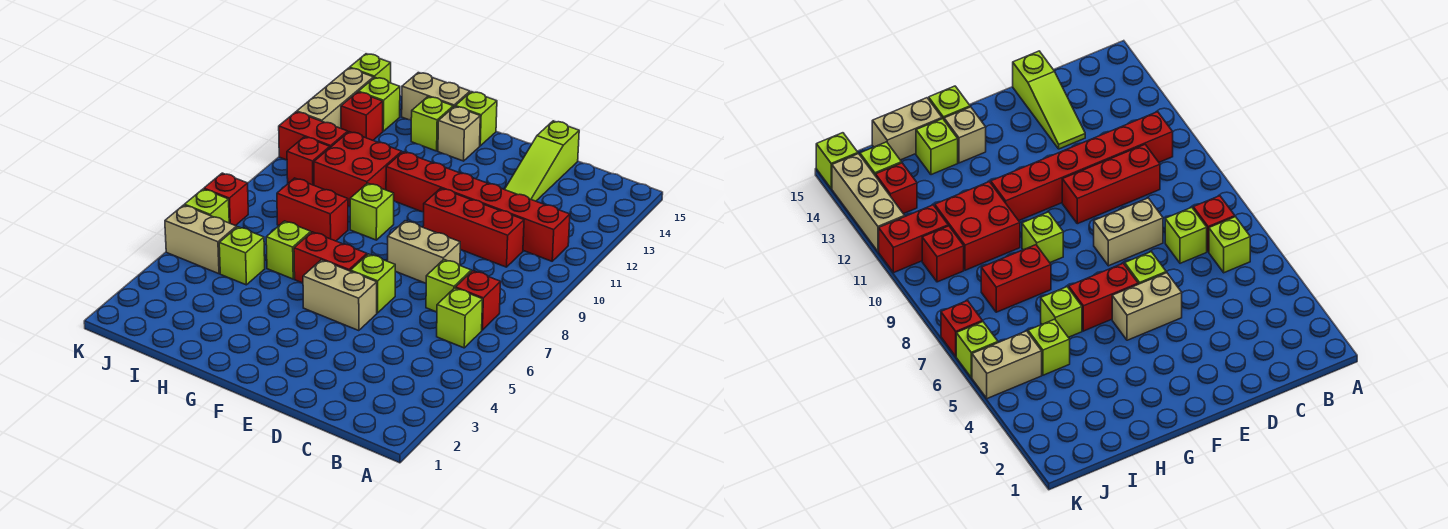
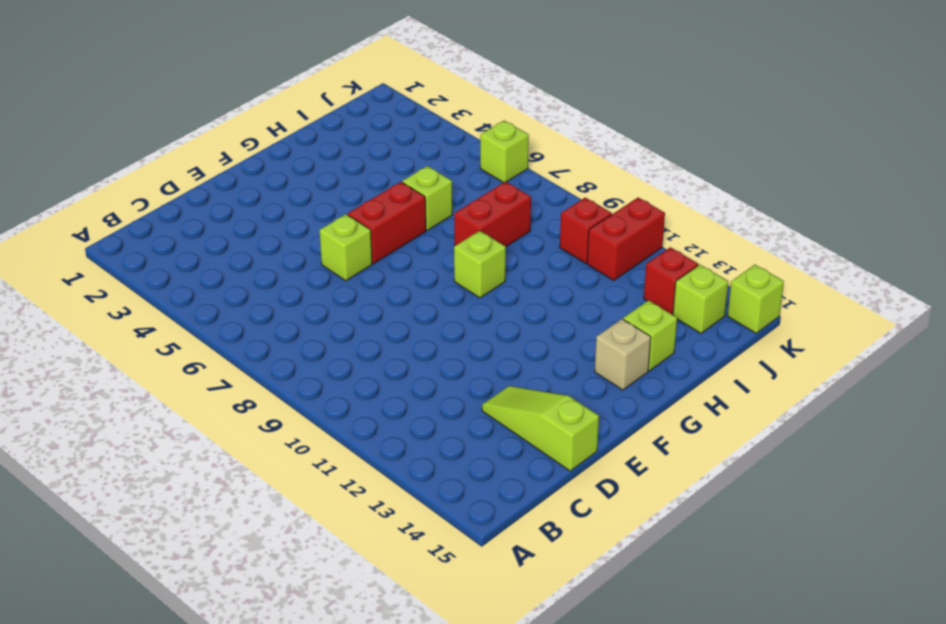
none -> lime brick B6 level 1
none -> red brick B7 level 1
none -> red brick B11:G11 level 1

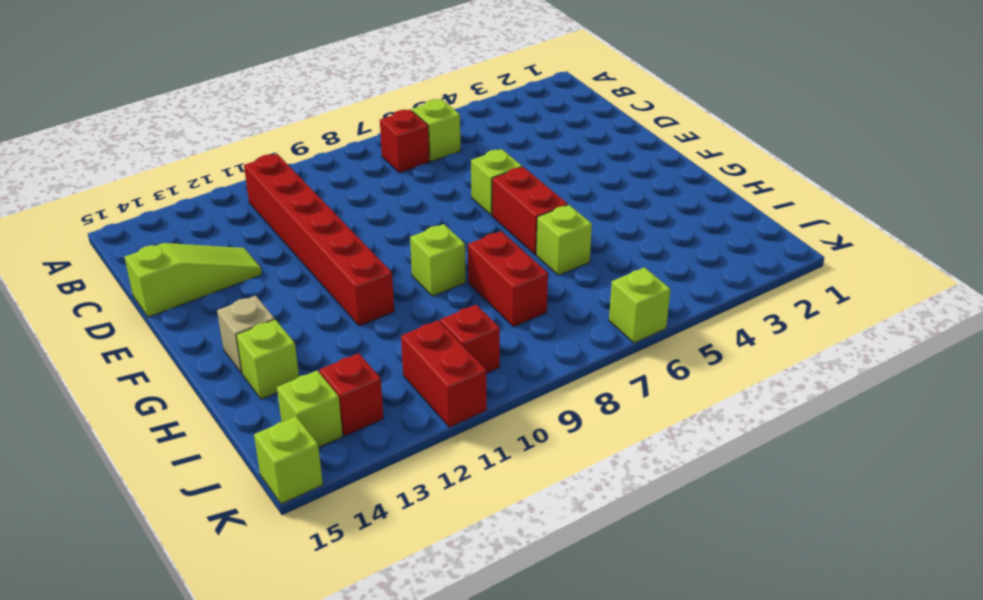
none -> lime brick C7 level 1
none -> red brick C10:E10 level 1
none -> tan brick D8:E8 level 1

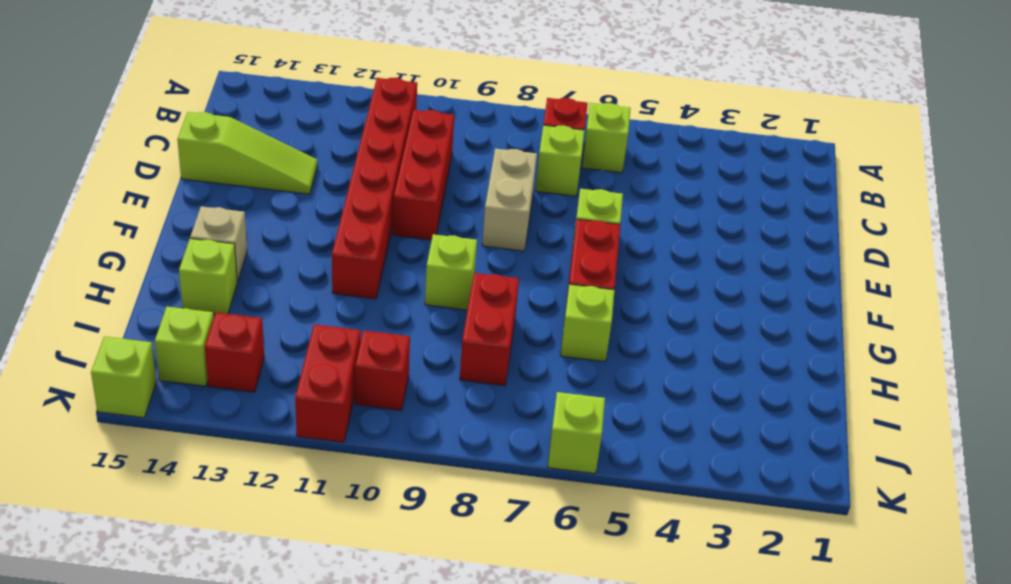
none -> tan brick E5:F5 level 1
none -> lime brick G15 level 1
none -> red brick H10:I11 level 1

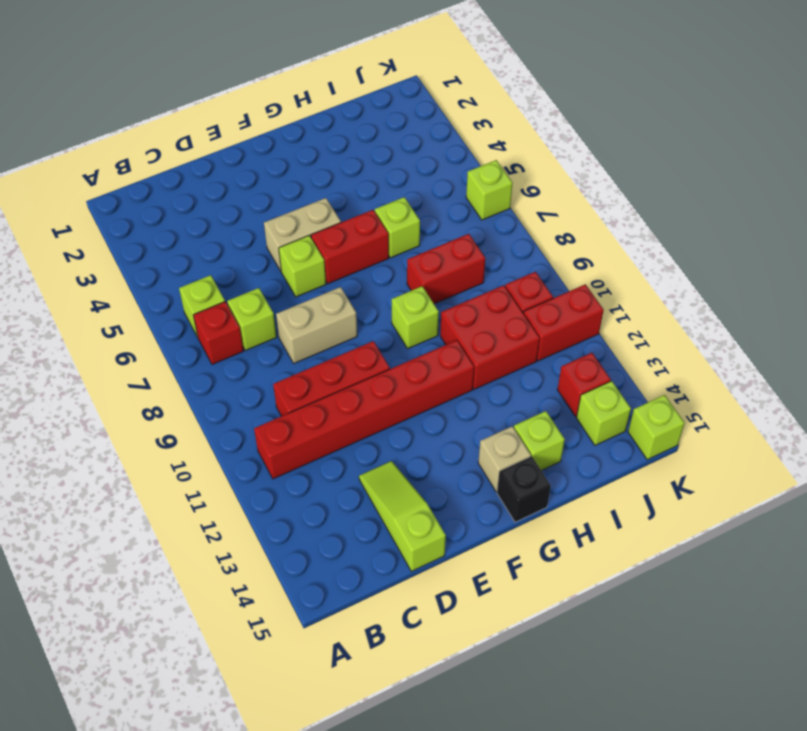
black brick G15 level 1 -> lime brick G15 level 1
none -> tan brick H15:I15 level 1
none -> lime brick I5 level 1
none -> tan brick J5:K5 level 1

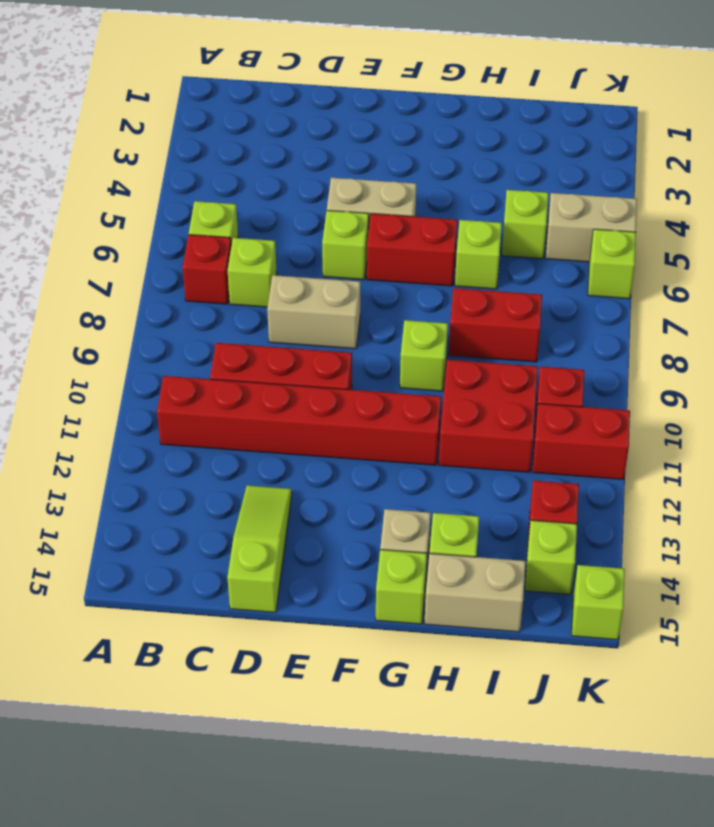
none -> red brick K7 level 1
none -> tan brick K12:K14 level 1

